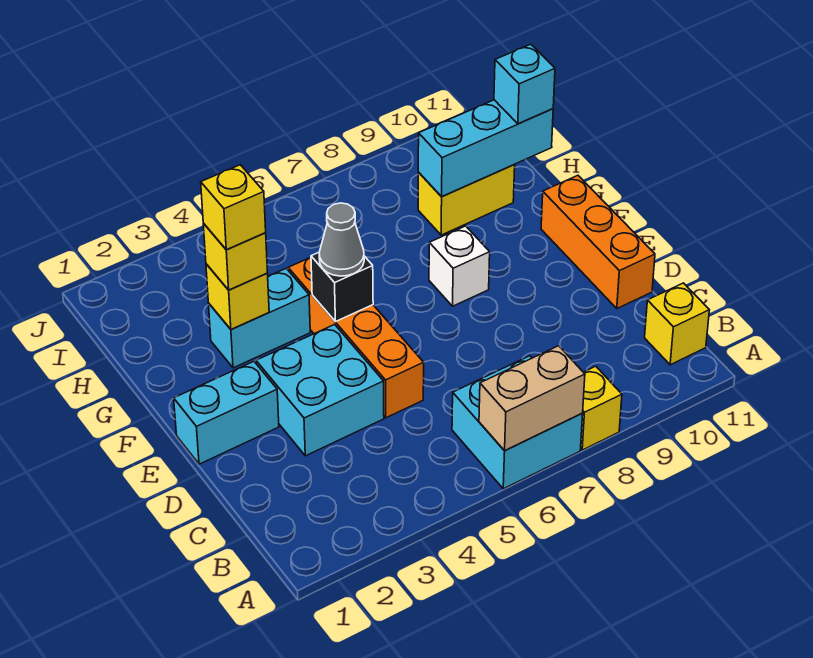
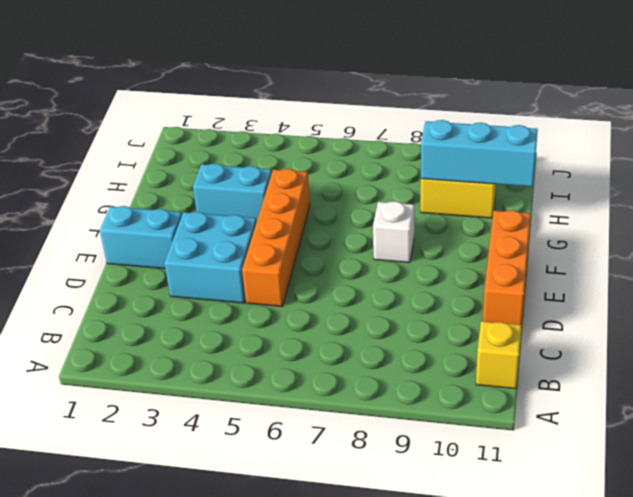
none -> cyan brick A6:B7 level 1
none -> yellow brick A8 level 1
none -> tan brick A6:A7 level 2

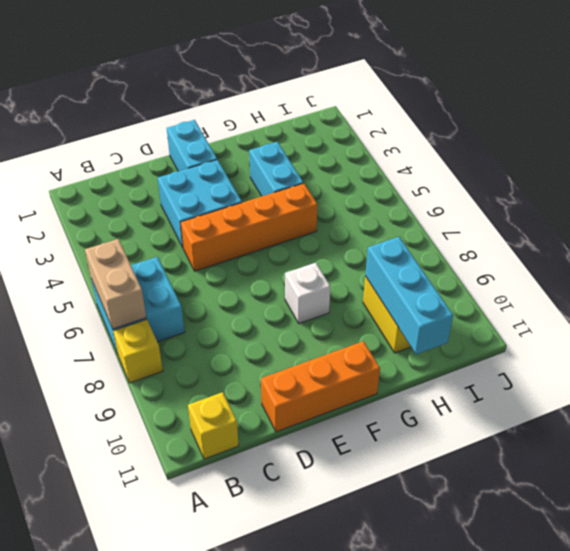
none -> black brick F5 level 2
none -> yellow brick G3 level 2
none -> grey cone F5 level 3

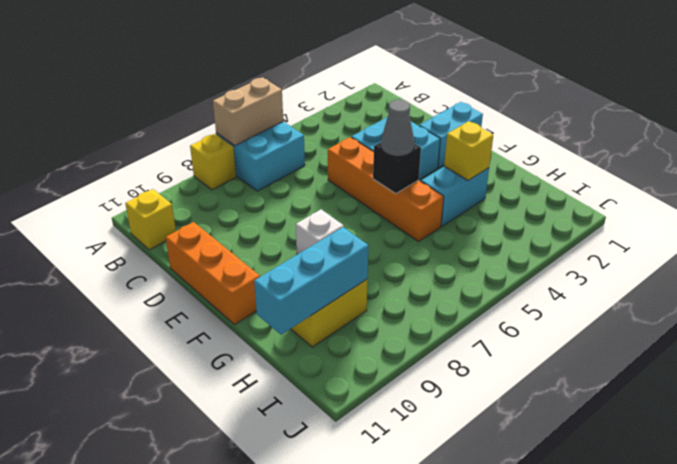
none -> yellow brick G3 level 3
none -> cyan brick H11 level 3
none -> yellow brick G3 level 4

